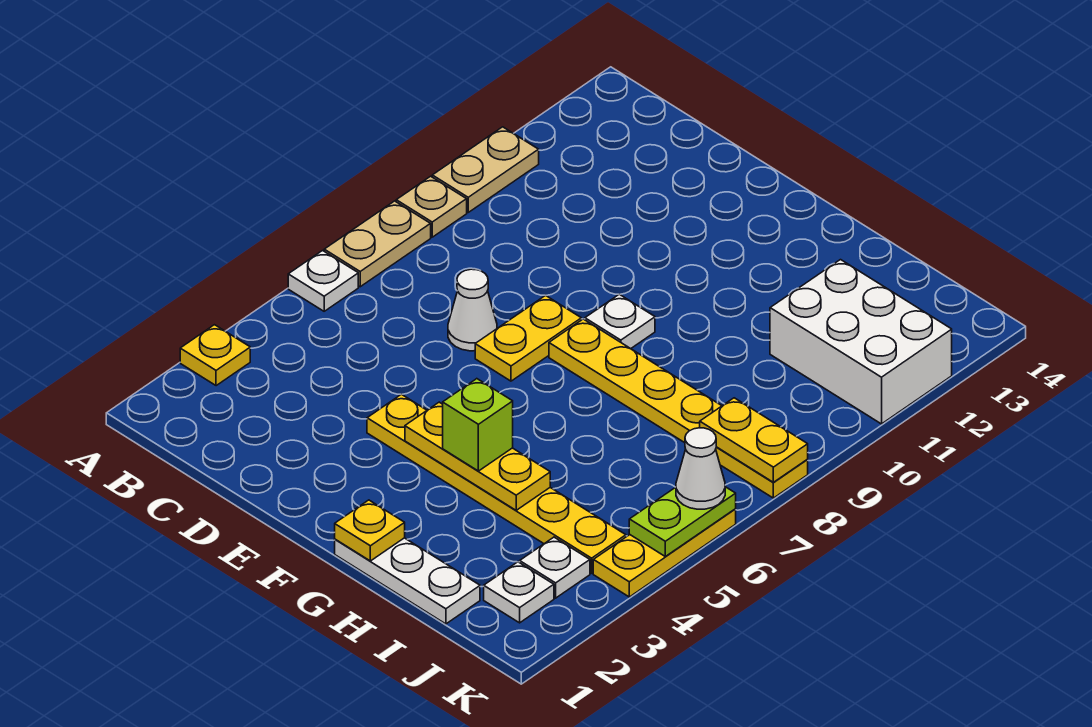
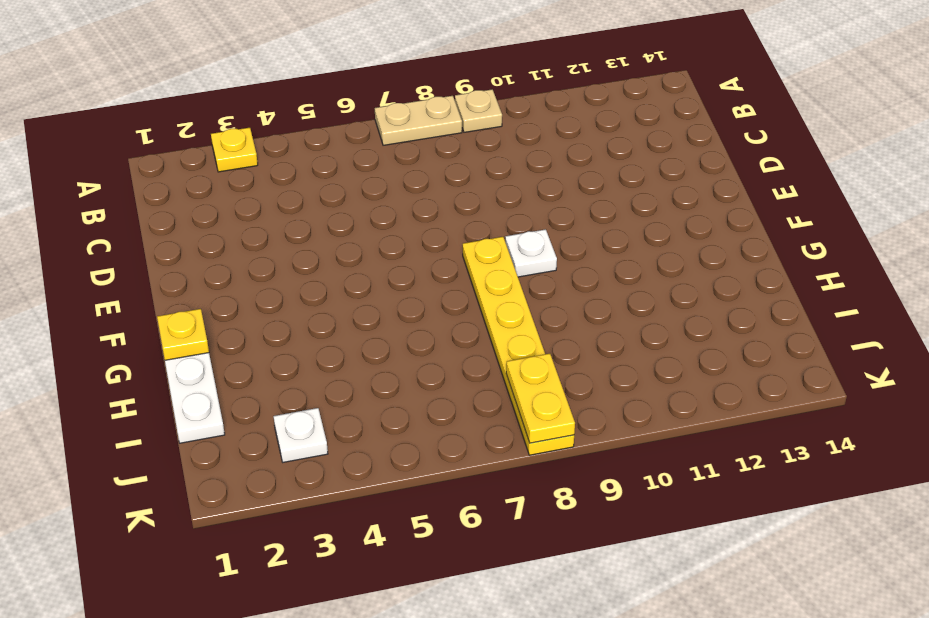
none -> white plate A6 level 1
none -> tan plate A10:A11 level 1
none -> white cone D7 level 1

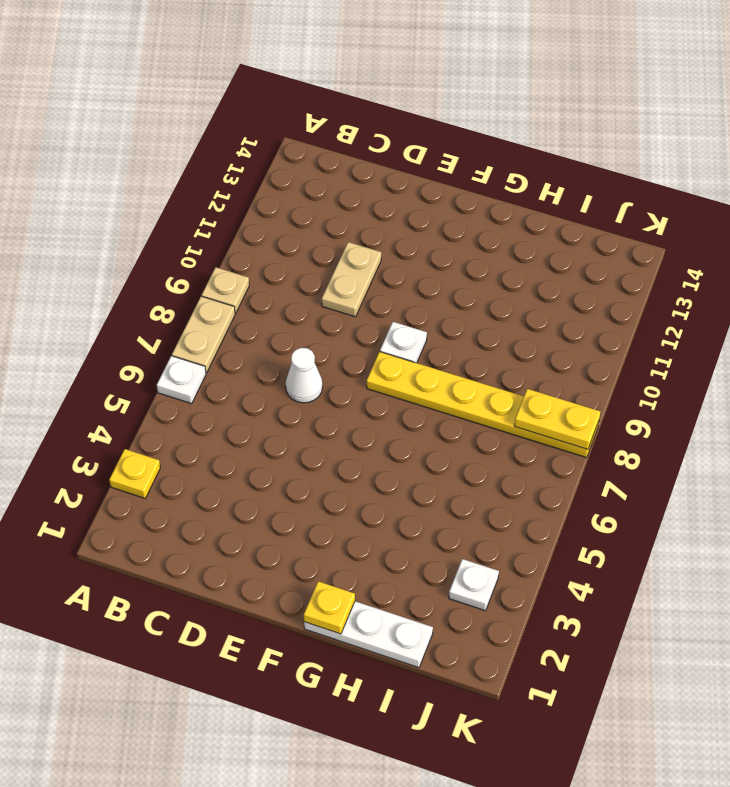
tan plate D10:D11 level 1 -> tan plate A10:A11 level 1
none -> yellow plate E4:J4 level 1
none -> yellow plate E7:E8 level 1
none -> white brick I11:K12 level 1

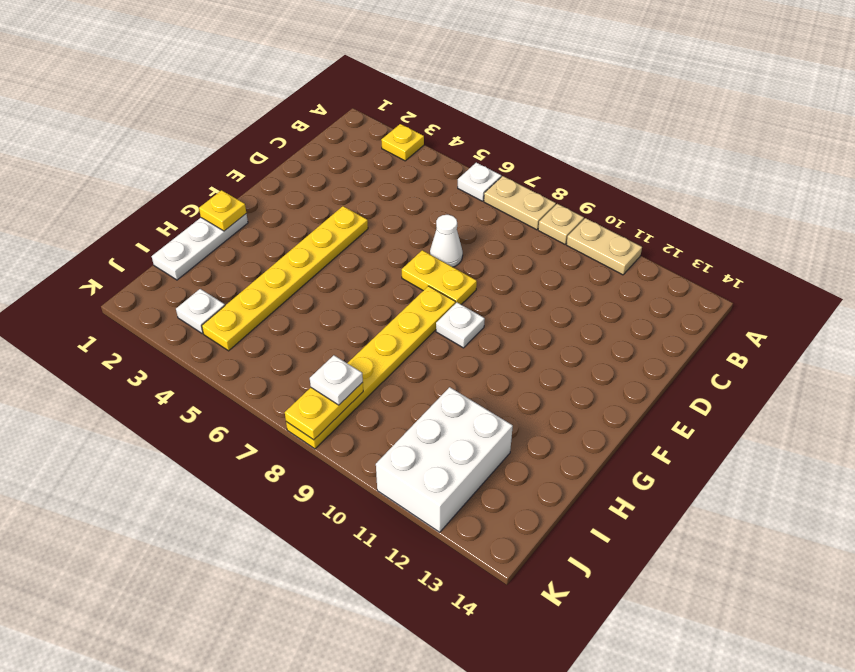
white plate J8 level 3 -> white plate J2 level 1
none -> yellow plate K4:K6 level 1
none -> yellow plate F4:H4 level 2
none -> lime plate K5:K6 level 2

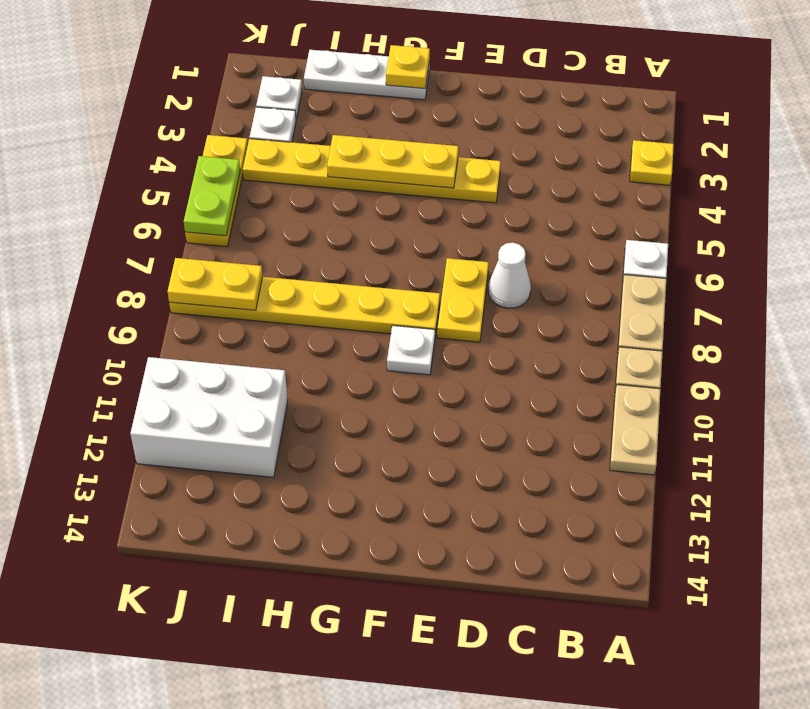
none -> lime brick G4 level 3
none -> white cone K6 level 3

